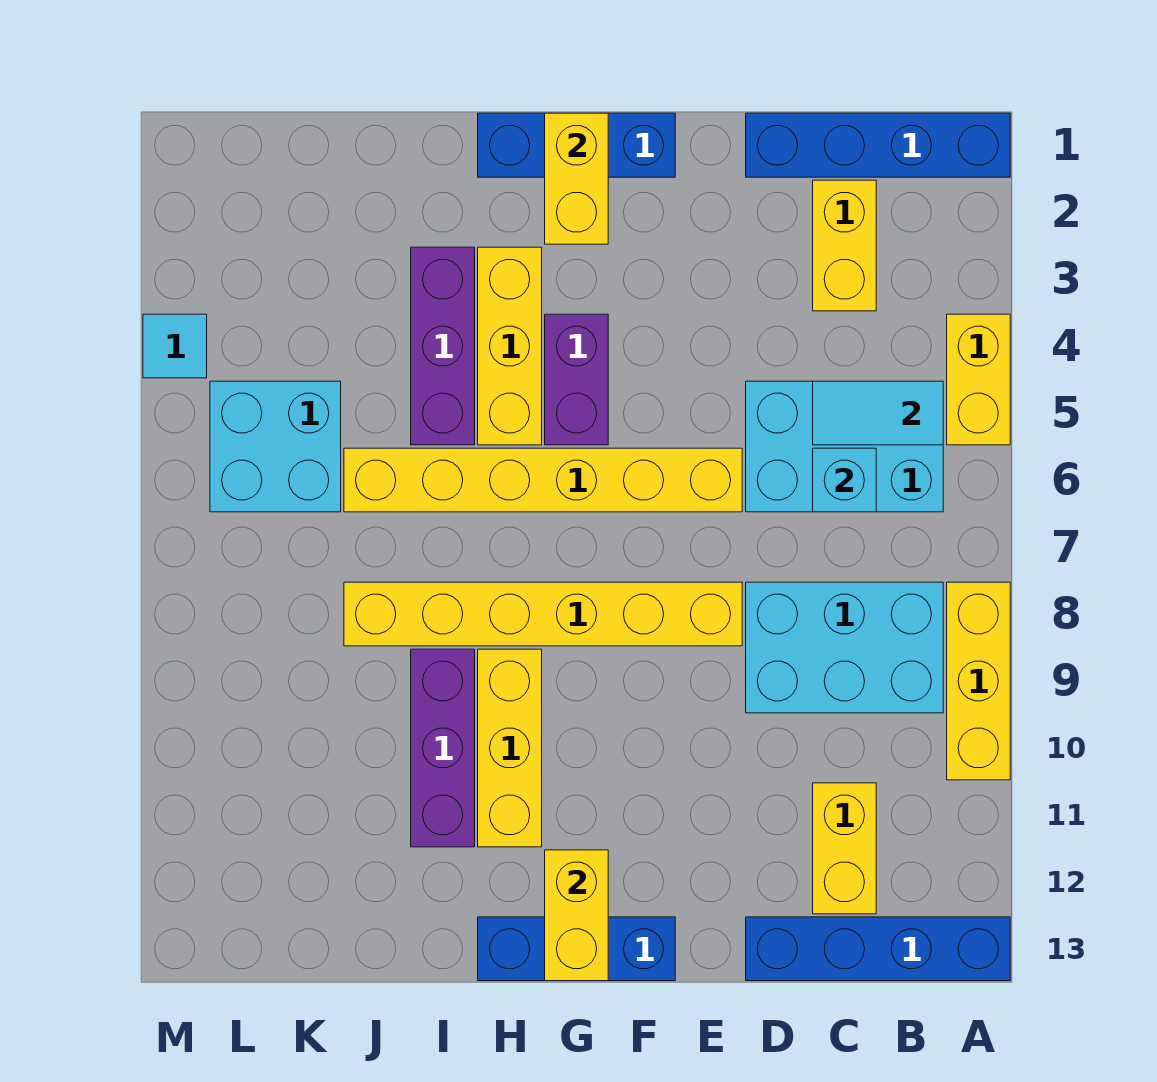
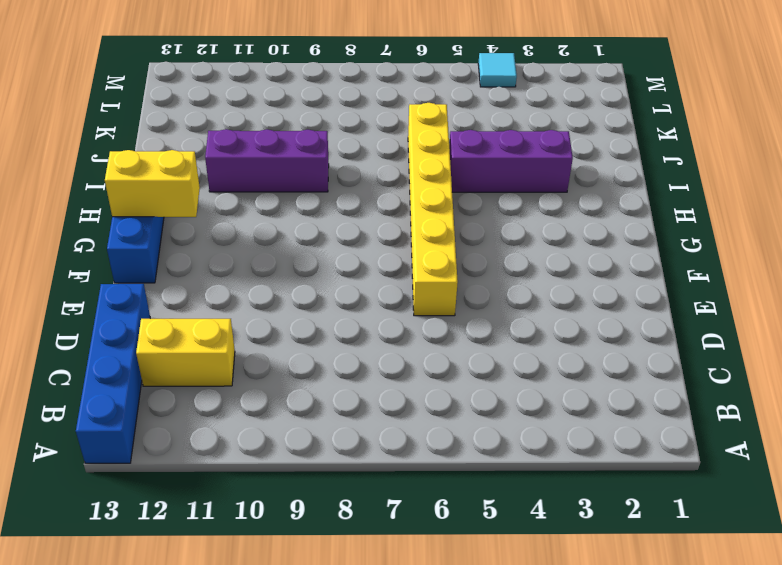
none -> blue brick A1:D1 level 1
none -> yellow brick A4:A5 level 1
none -> yellow brick A8:A10 level 1

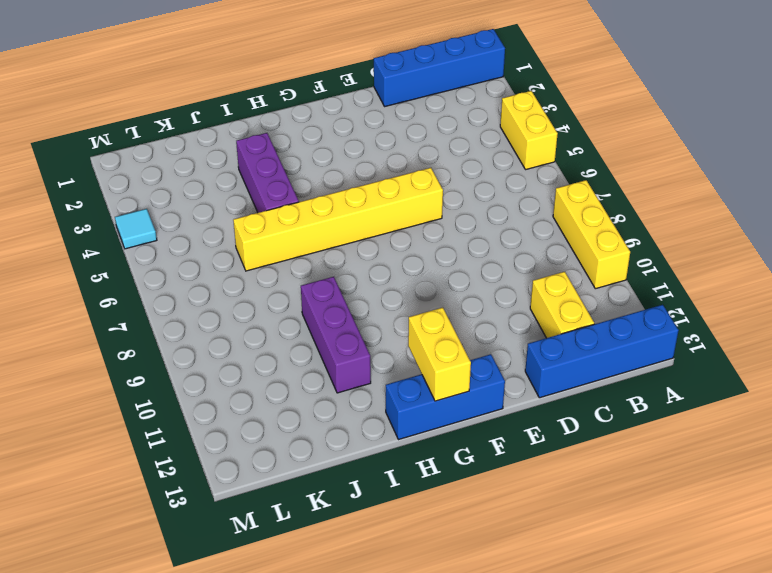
none -> cyan brick B5:D6 level 1
none -> cyan brick B8:D9 level 1
none -> yellow brick C2:C3 level 1

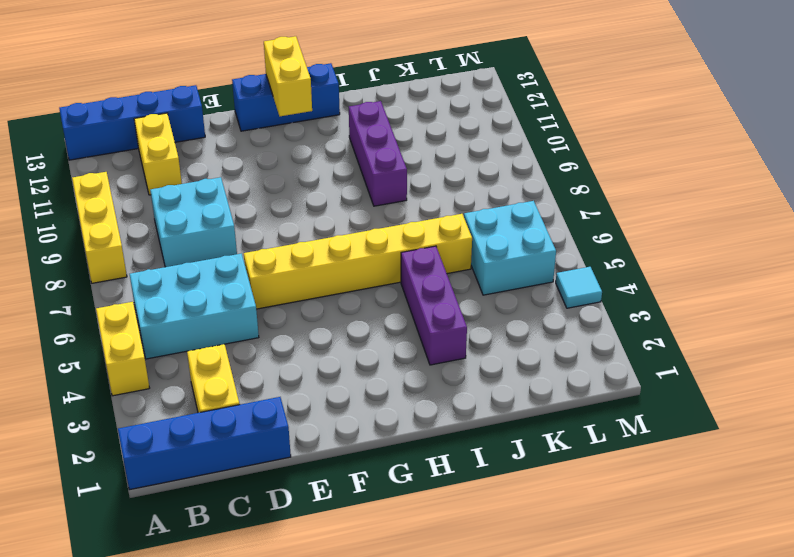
cyan brick C8:D9 level 1 -> cyan brick B8:D9 level 1
none -> yellow brick E8:J8 level 1
none -> blue brick F1:H1 level 1
none -> purple brick G4:G5 level 1

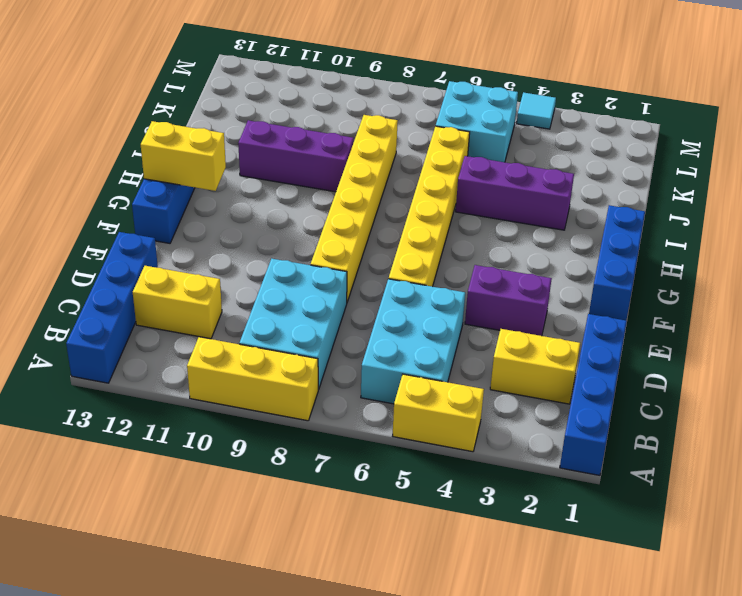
purple brick E3:E4 level 1 -> purple brick G4:G5 level 1
none -> yellow brick H3:H5 level 1
none -> yellow brick H9:H11 level 1
none -> cyan tile B5:C5 level 2

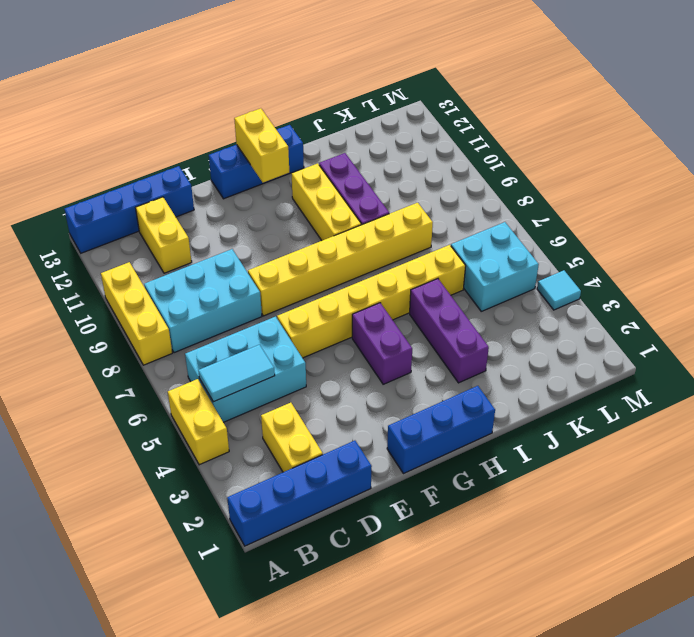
none -> yellow brick H3:H5 level 1
none -> cyan brick C6 level 2
none -> yellow brick G1:G2 level 2

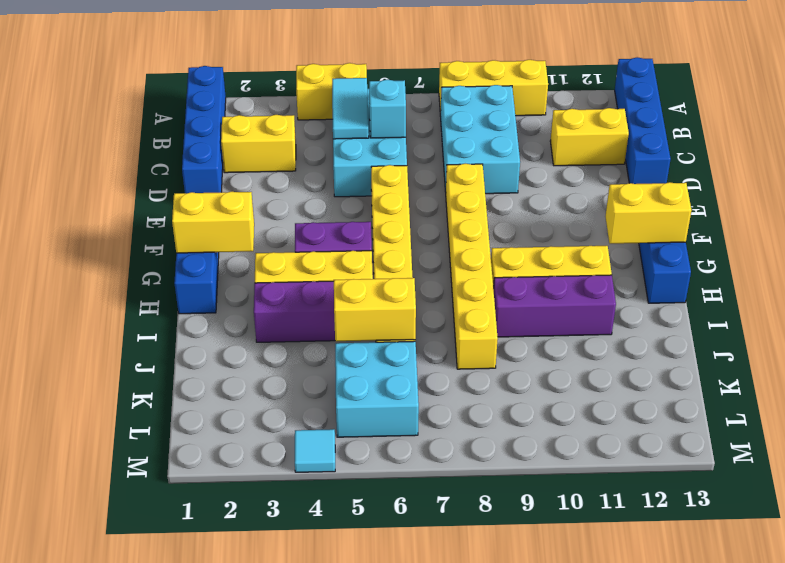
yellow brick J5:J6 level 2 -> none

